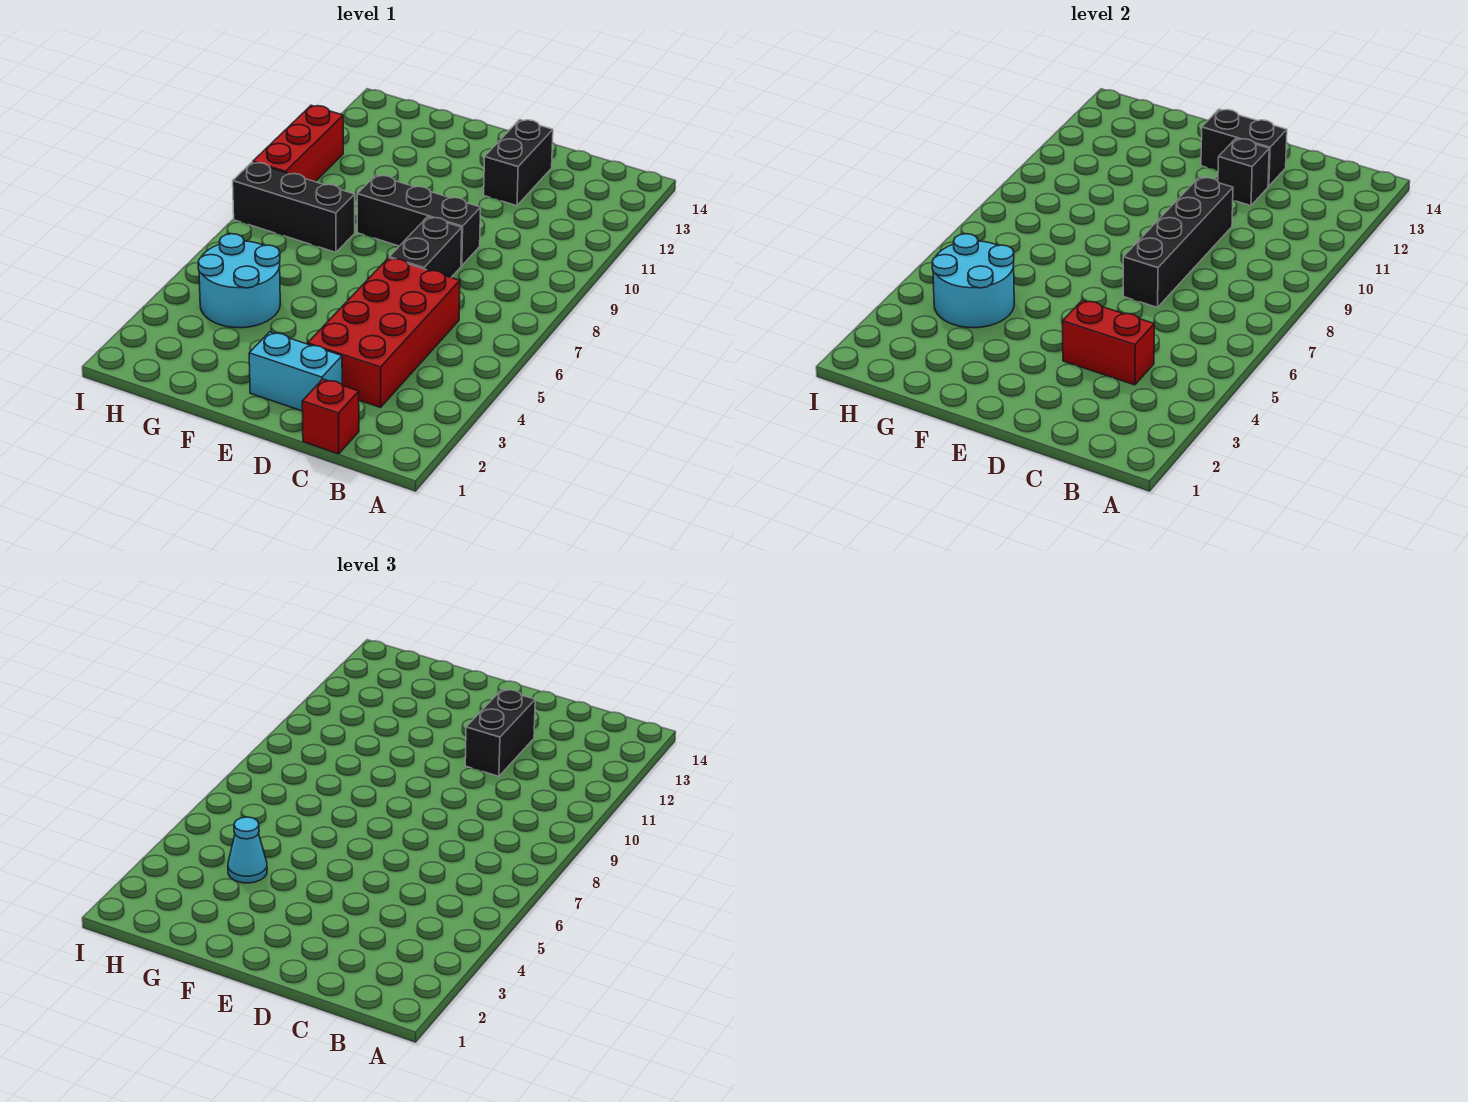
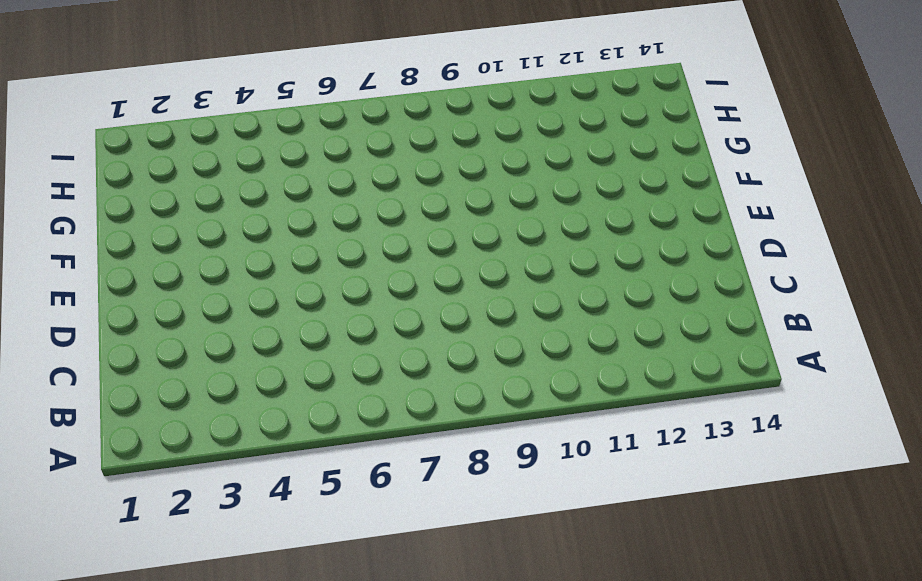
none -> red brick C1 level 1
none -> red brick C3:D6 level 1
none -> cyan brick D2:E2 level 1

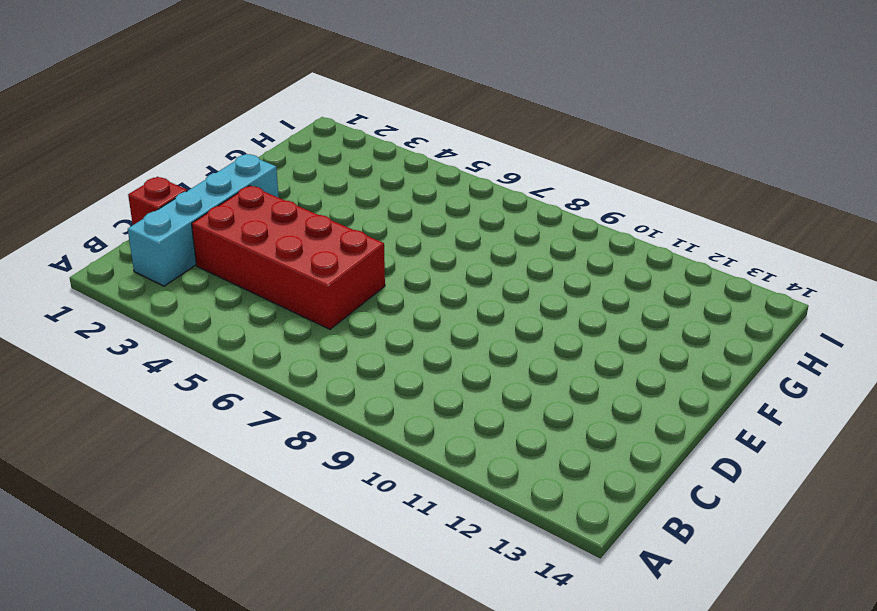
cyan brick B2:E2 level 1 -> cyan brick D2:E2 level 1
none -> black brick D7:D8 level 1
none -> black brick D9:F9 level 1
none -> black brick D12:D13 level 1

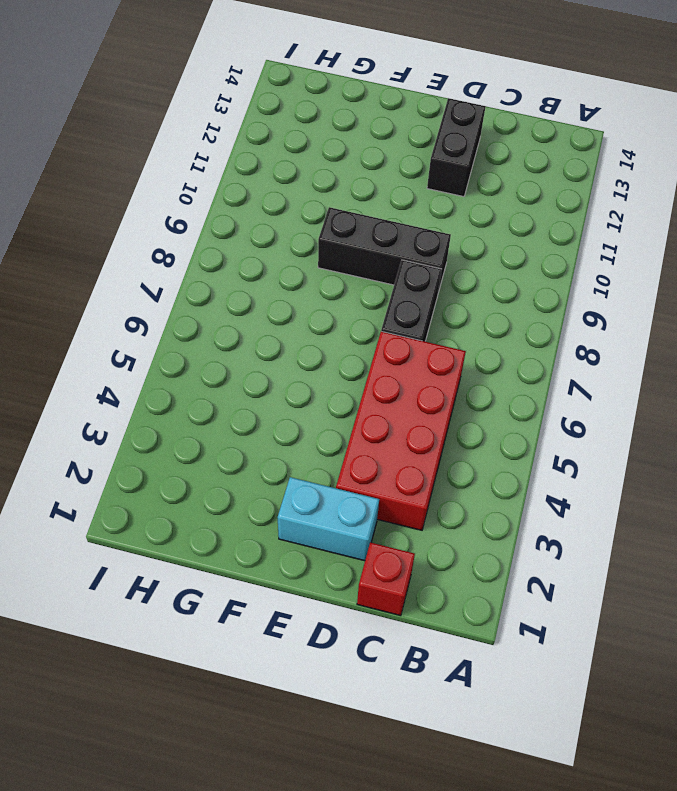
none -> cyan round brick G4:H5 level 1
none -> black brick G8:I8 level 1
none -> red brick I9:I11 level 1

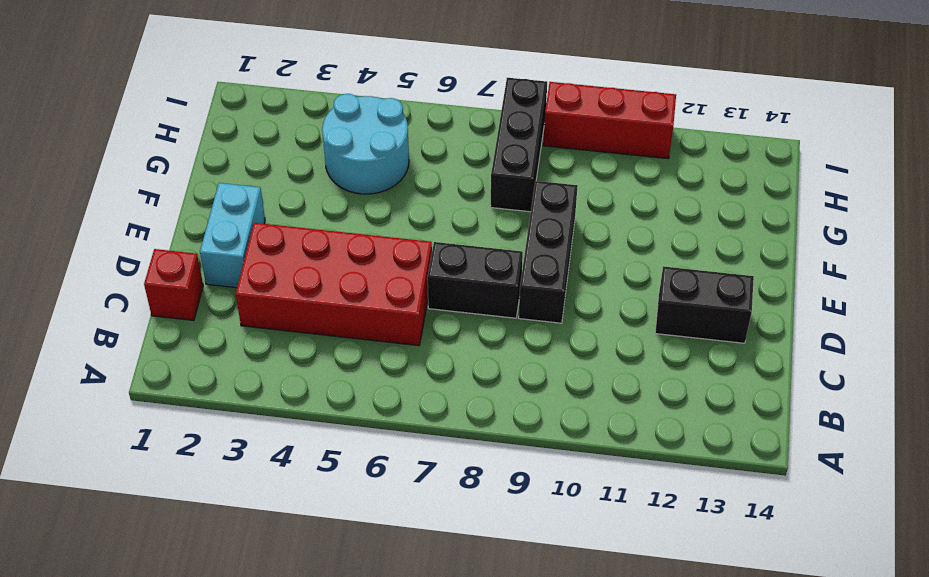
none -> red brick C4:D4 level 2
none -> black brick D7:D10 level 2
none -> black brick D12 level 2

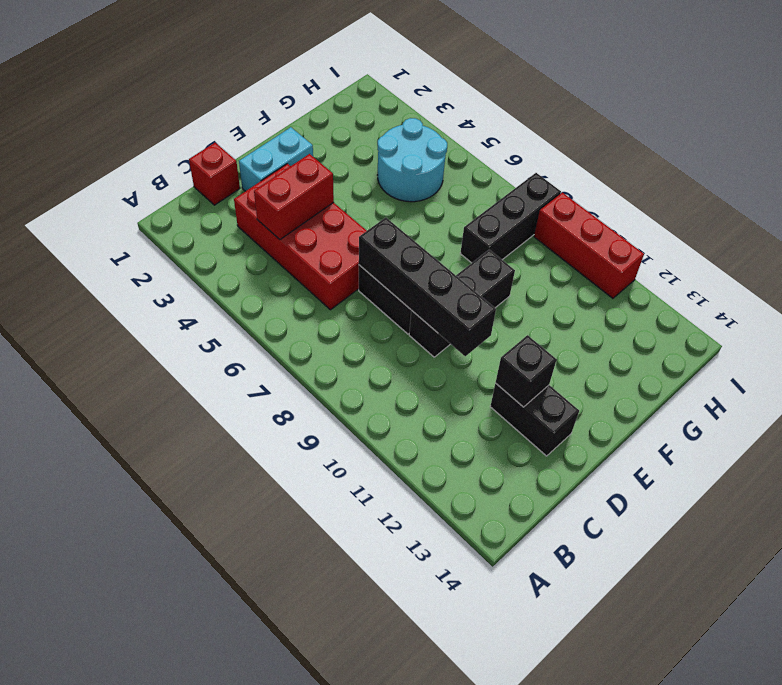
none -> black brick D13:E13 level 2
none -> cyan round brick G4:H5 level 2
none -> black brick D11:D12 level 3

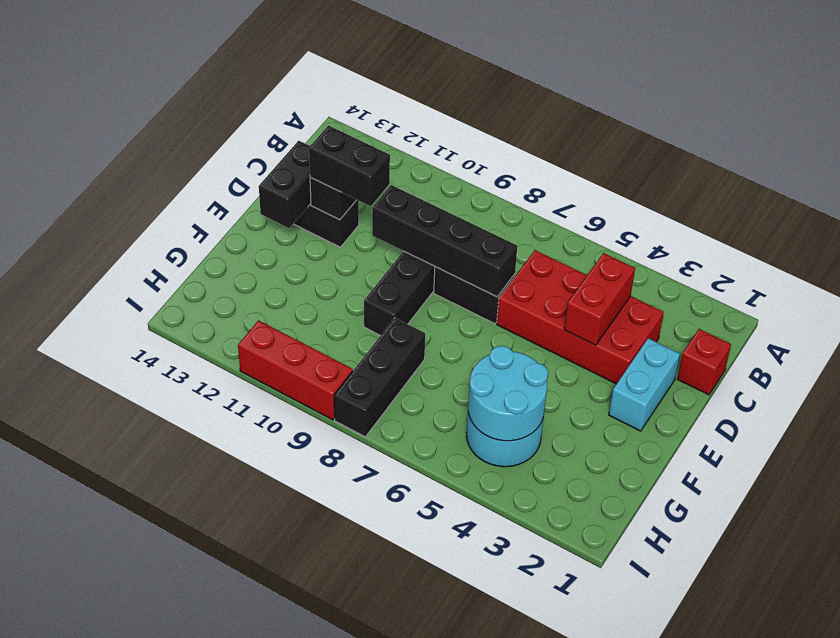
none -> cyan cone G4 level 3

